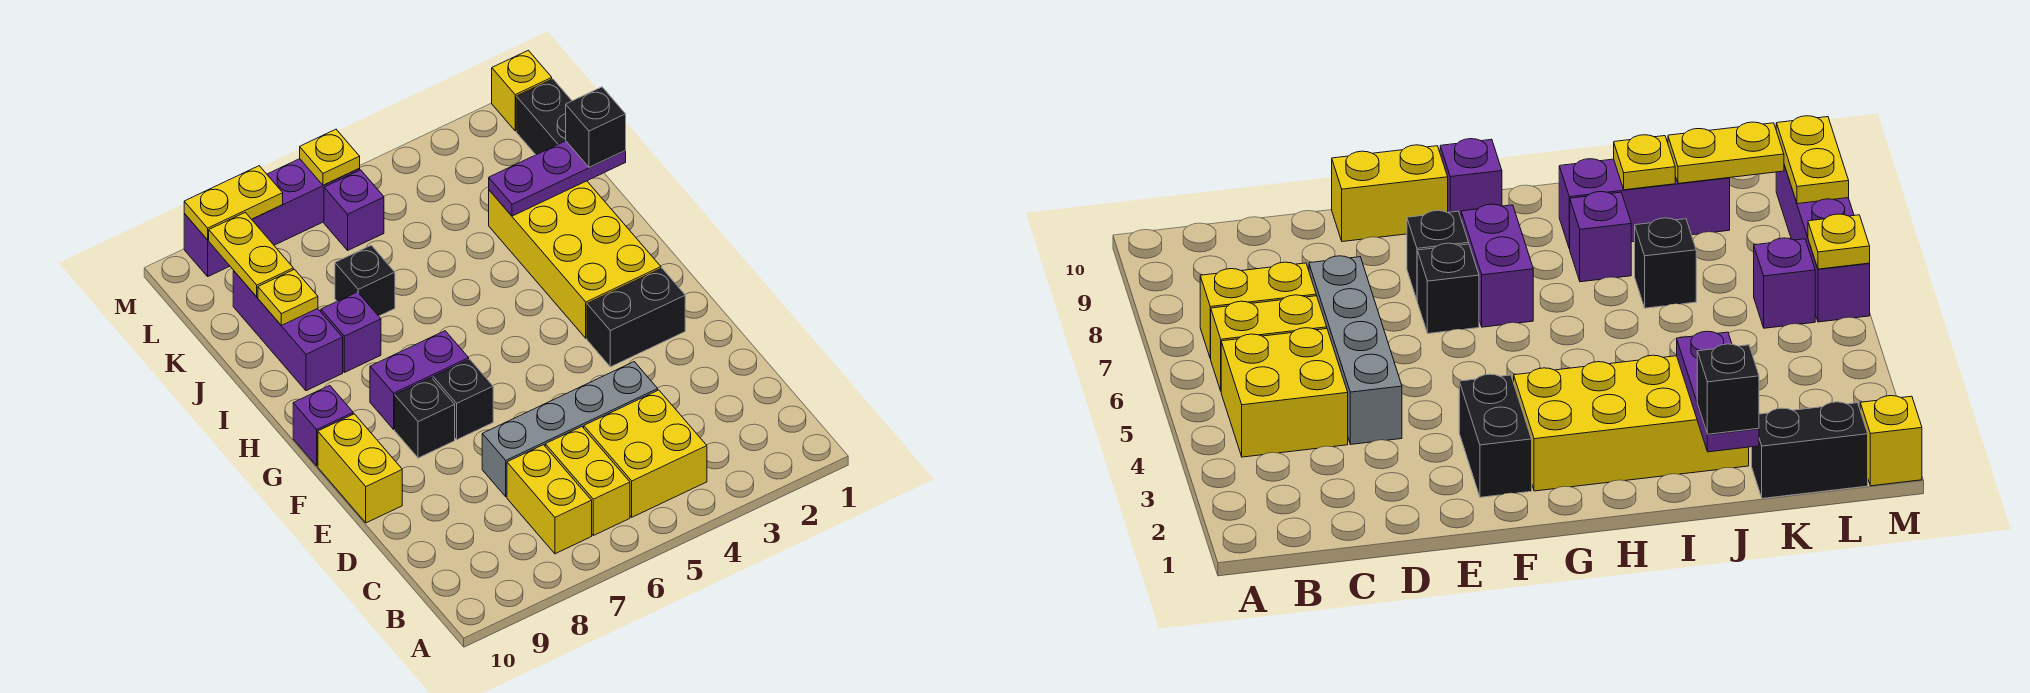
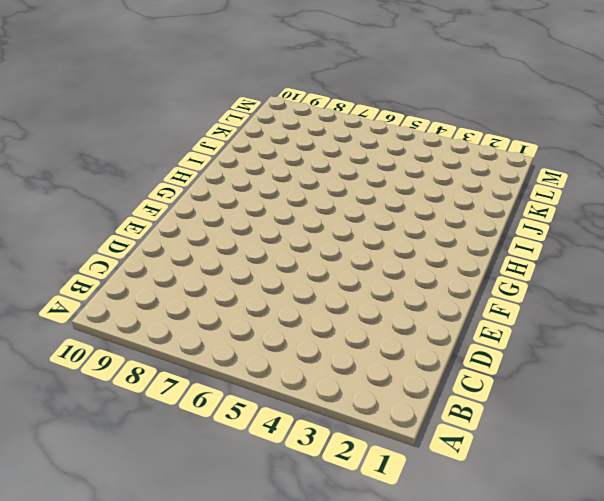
none -> yellow brick B4:C5 level 1
none -> yellow brick B6:C6 level 1
none -> yellow brick B7:C7 level 1

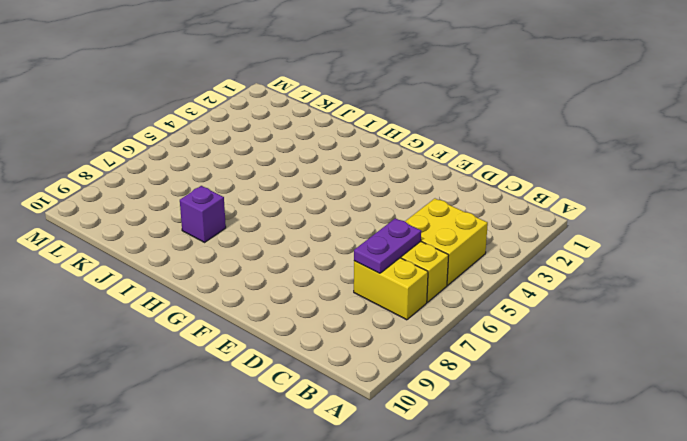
purple plate C6:C7 level 2 -> none
none -> grey brick D4:D7 level 1
none -> yellow brick E10:F10 level 1
none -> black brick F2:F3 level 1

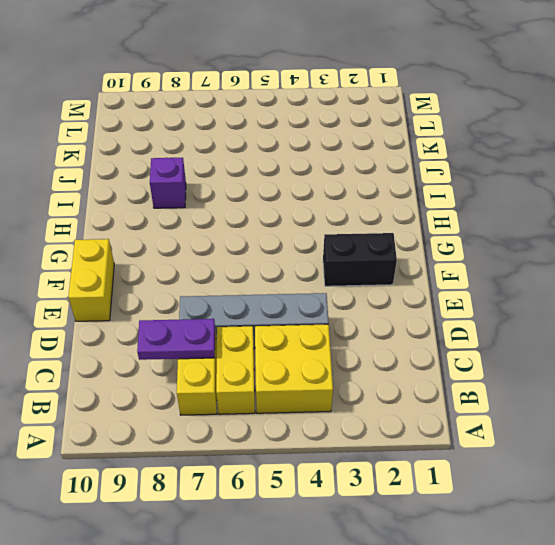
purple plate C7:C8 level 2 -> none
none -> black brick F7 level 1
none -> black brick F8 level 1
none -> yellow brick G2:J3 level 1

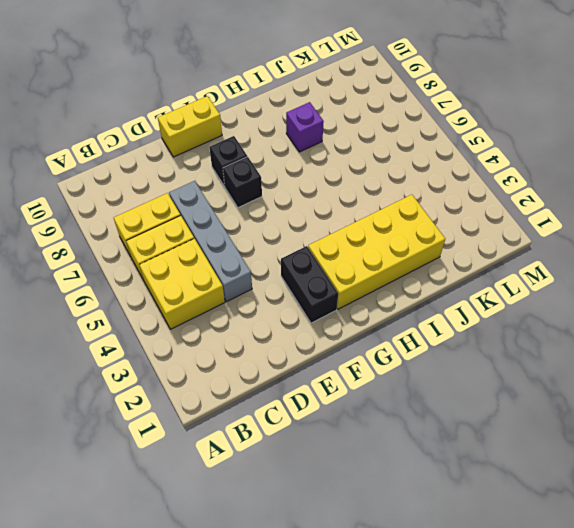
none -> purple brick G7:G8 level 1
none -> purple brick G10 level 1
none -> purple brick I9:K9 level 1

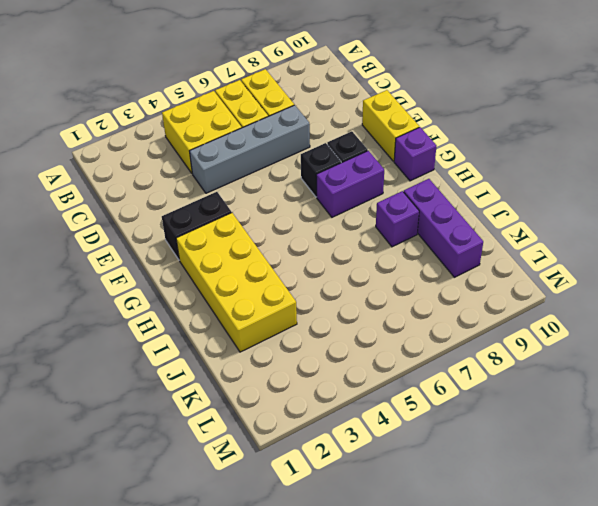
none -> black brick J7 level 1
none -> black brick K1:L1 level 1
none -> purple brick L6 level 1

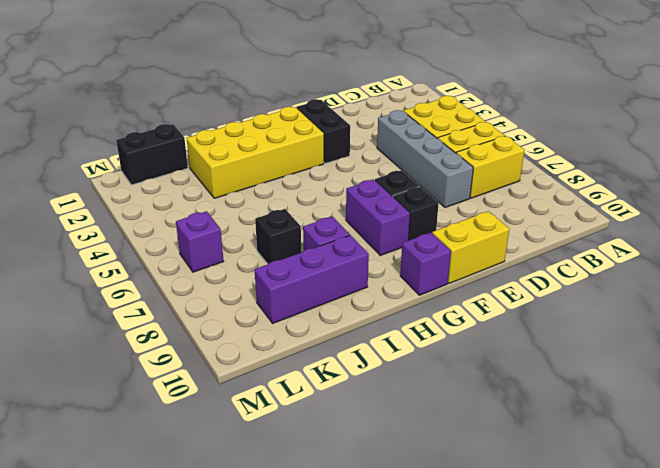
none -> yellow brick M1 level 1
none -> purple brick M6:M9 level 1
none -> purple plate J1:J3 level 2

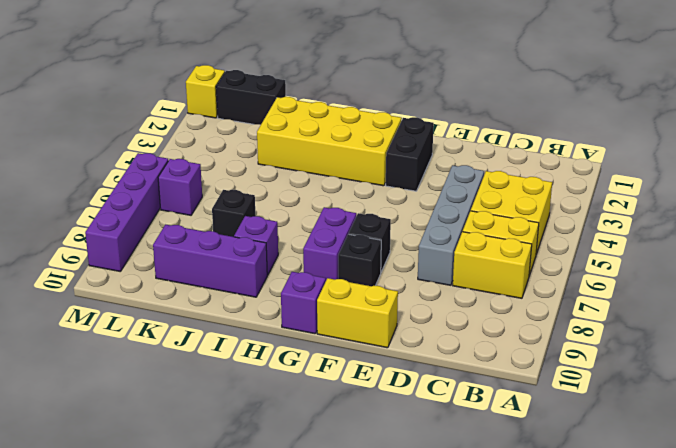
none -> purple plate J1:J3 level 2
none -> yellow plate J9 level 2
none -> yellow plate K9:L9 level 2

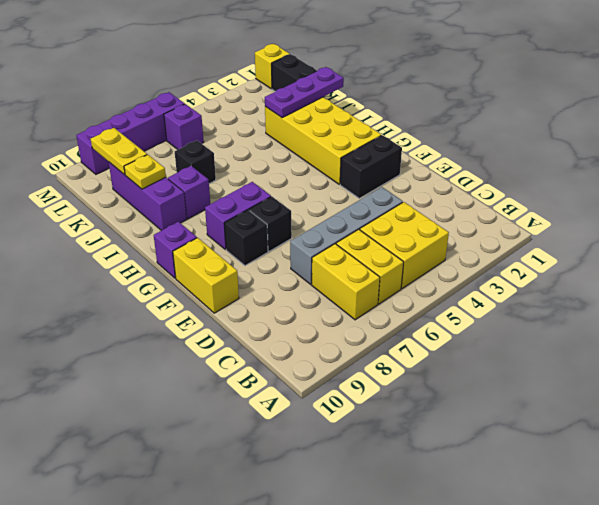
none -> yellow plate M6 level 2
none -> yellow plate M8:M9 level 2
none -> black brick J1 level 3

